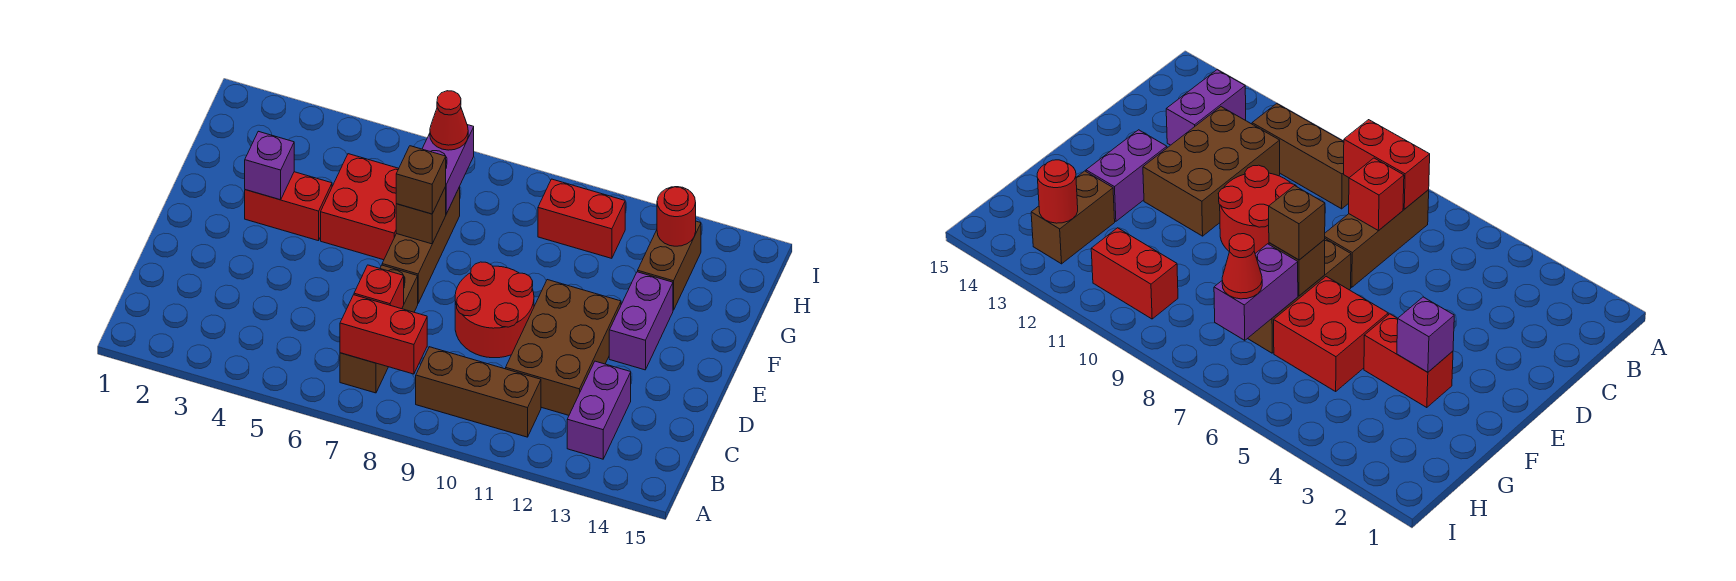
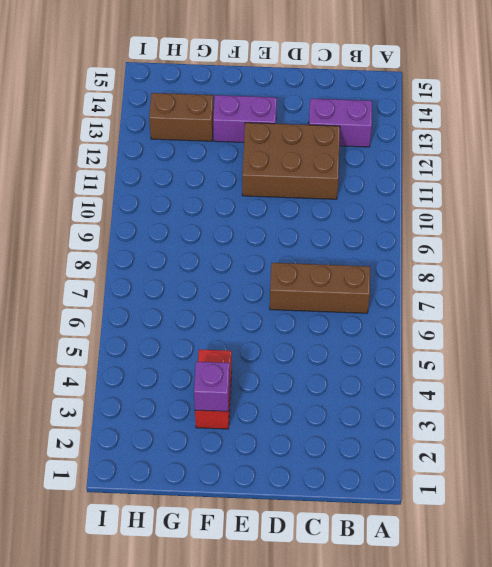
none -> brown brick B9:B11 level 1
none -> red round brick D9:E10 level 1
none -> brown brick E7:G7 level 1

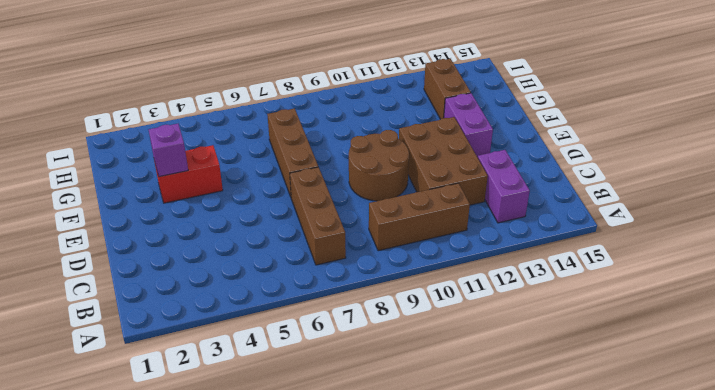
brown round brick D9:E10 level 1 -> red round brick D9:E10 level 1
none -> red brick F5:G6 level 1
none -> red brick H10:H11 level 1
none -> red brick B7:B8 level 2

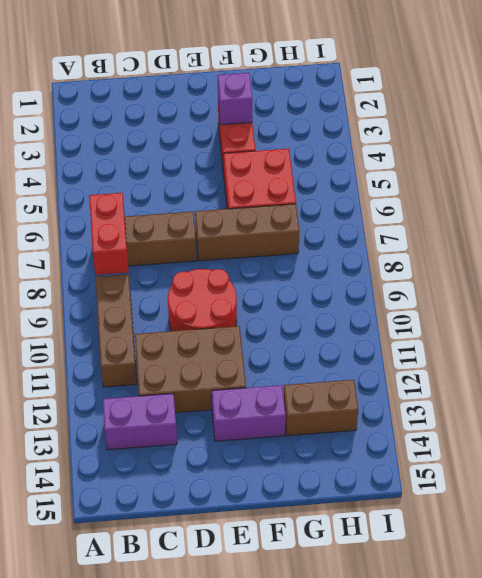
none -> red brick H10:H11 level 1
none -> red brick C7 level 2
none -> brown brick F7 level 2

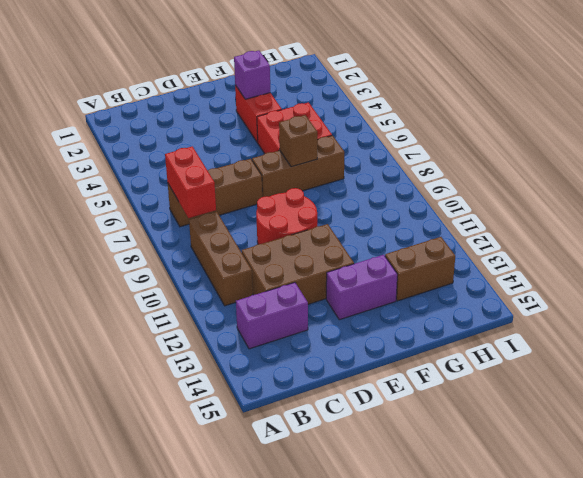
none -> red brick H10:H11 level 1
none -> red brick C7 level 2
none -> purple brick G7:H7 level 2

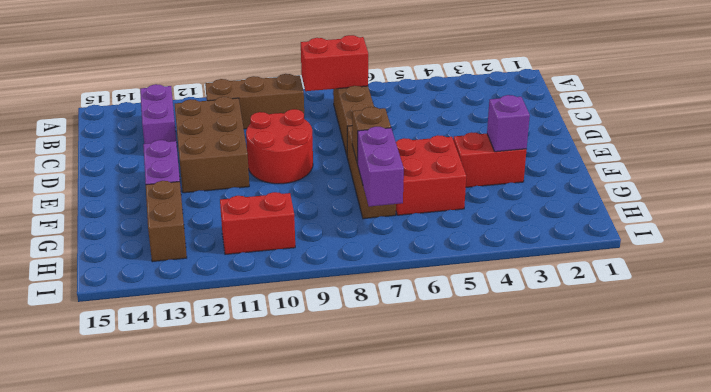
none -> red brick C7 level 2
none -> red round brick H13 level 2
none -> brown brick F7 level 3

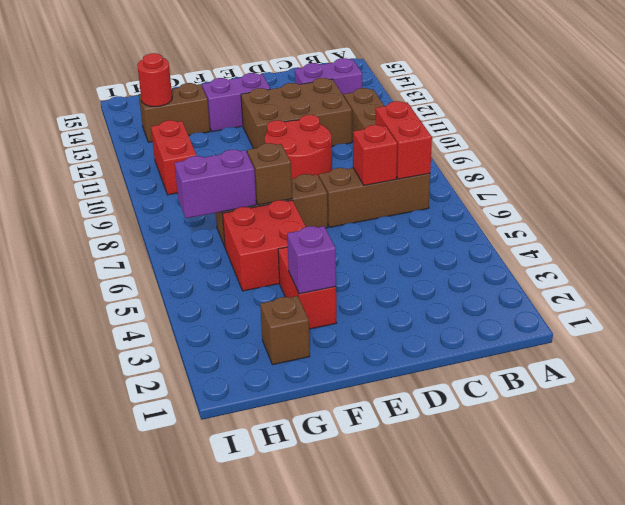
brown brick G2 level 1 -> brown brick F7 level 3
none -> red cone H7 level 3

